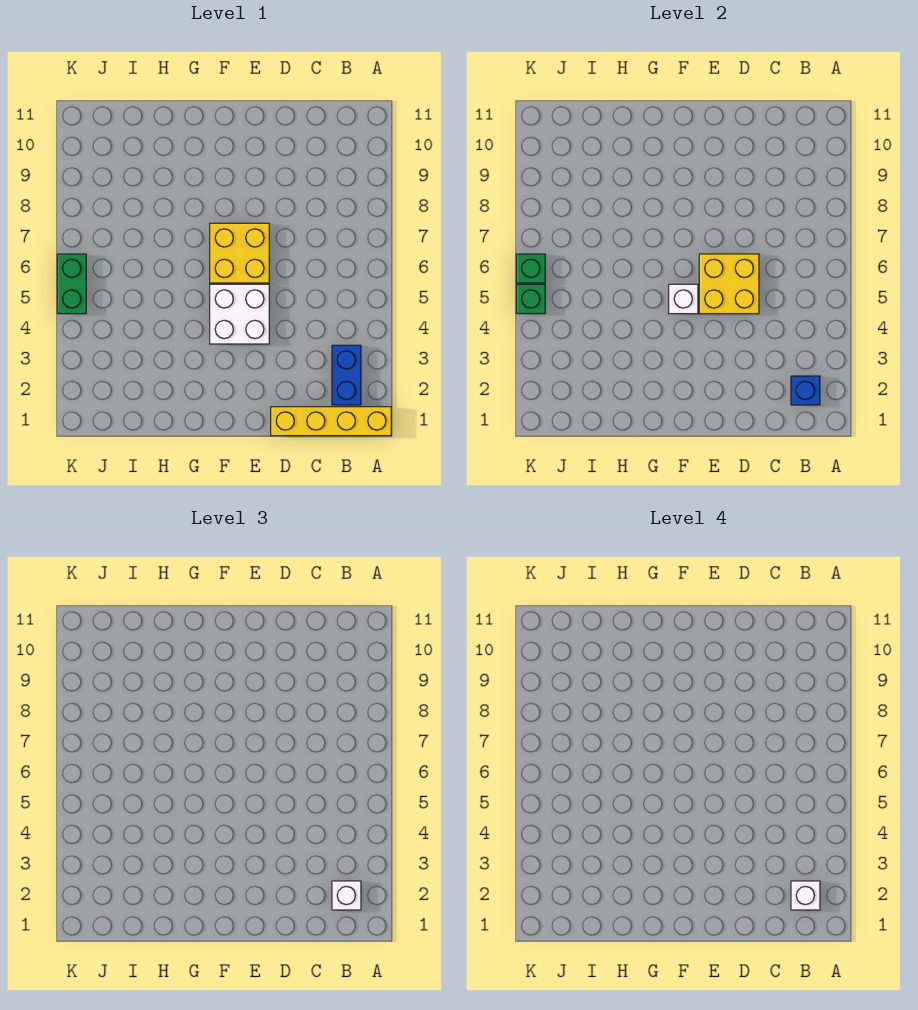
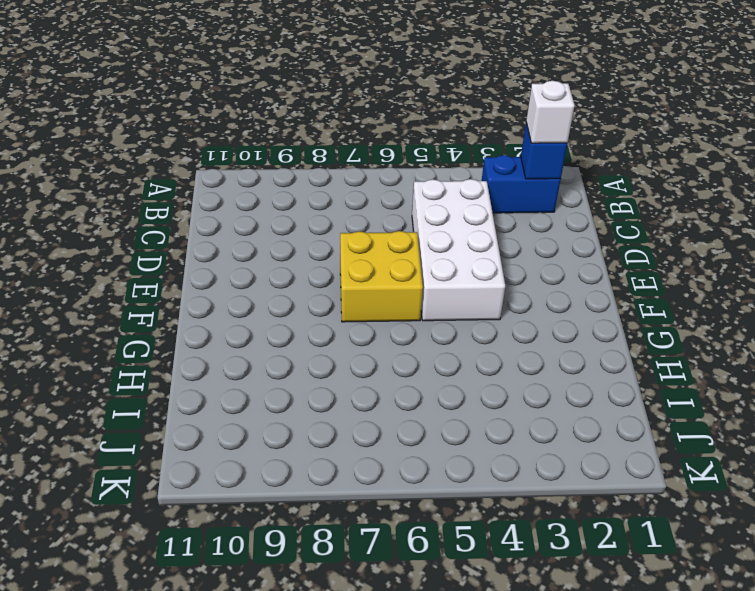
white brick C4:F5 level 1 -> white brick E4:F5 level 1
none -> yellow brick A1:D1 level 1
none -> green brick K5:K6 level 1
none -> yellow brick D5:E6 level 2

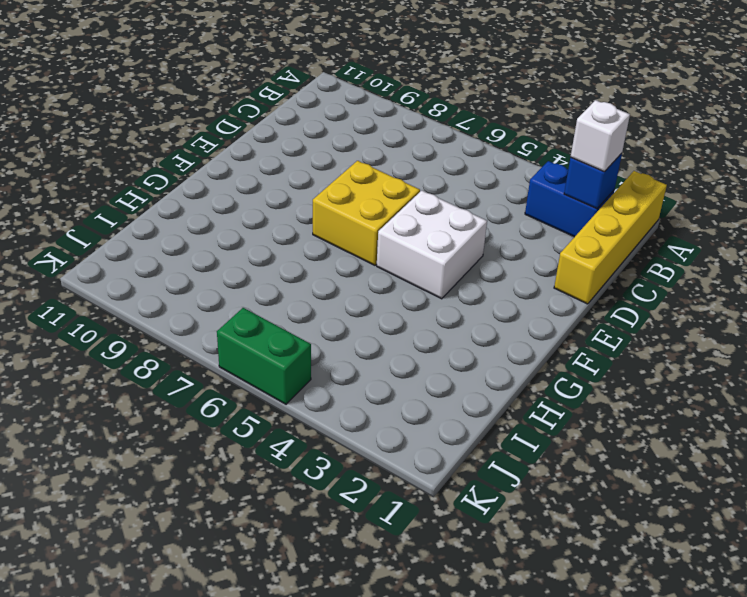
none -> yellow brick D5:E6 level 2
none -> white brick F5 level 2
none -> green brick K5 level 2

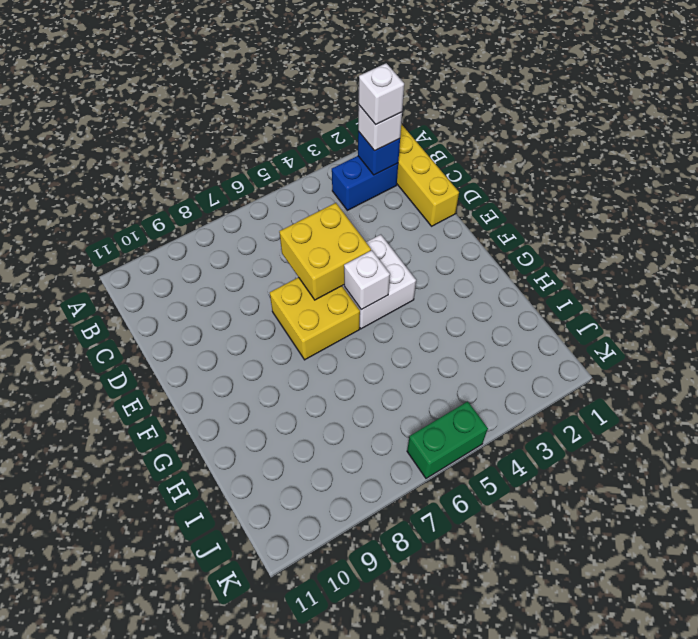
none -> green brick K5 level 2
none -> green brick K6 level 2

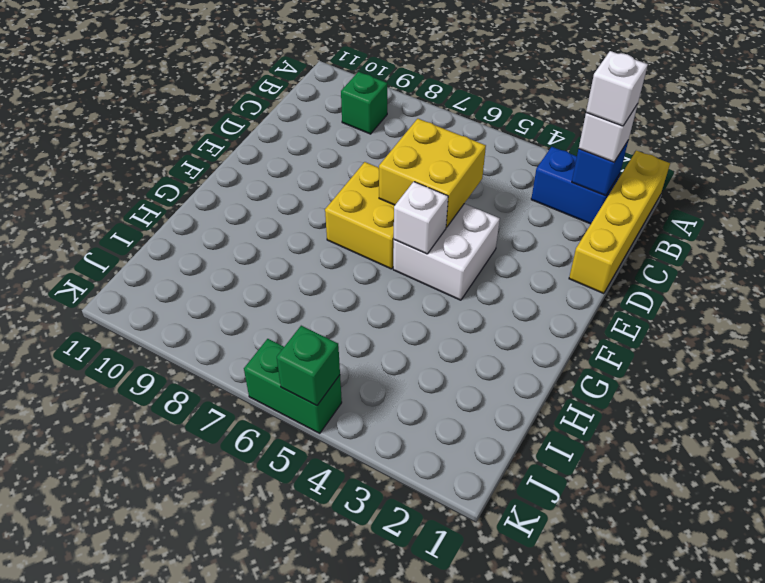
green brick B9 level 1 -> green brick K6 level 2

